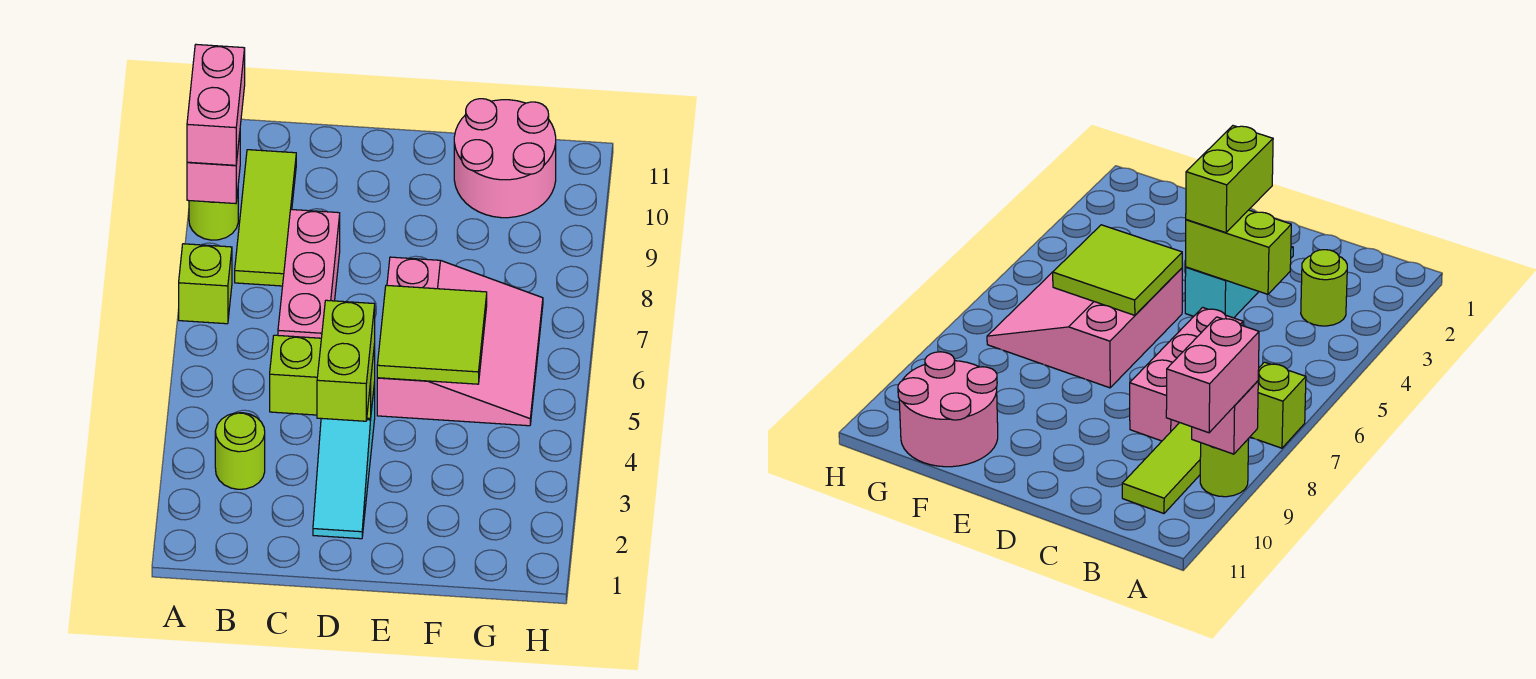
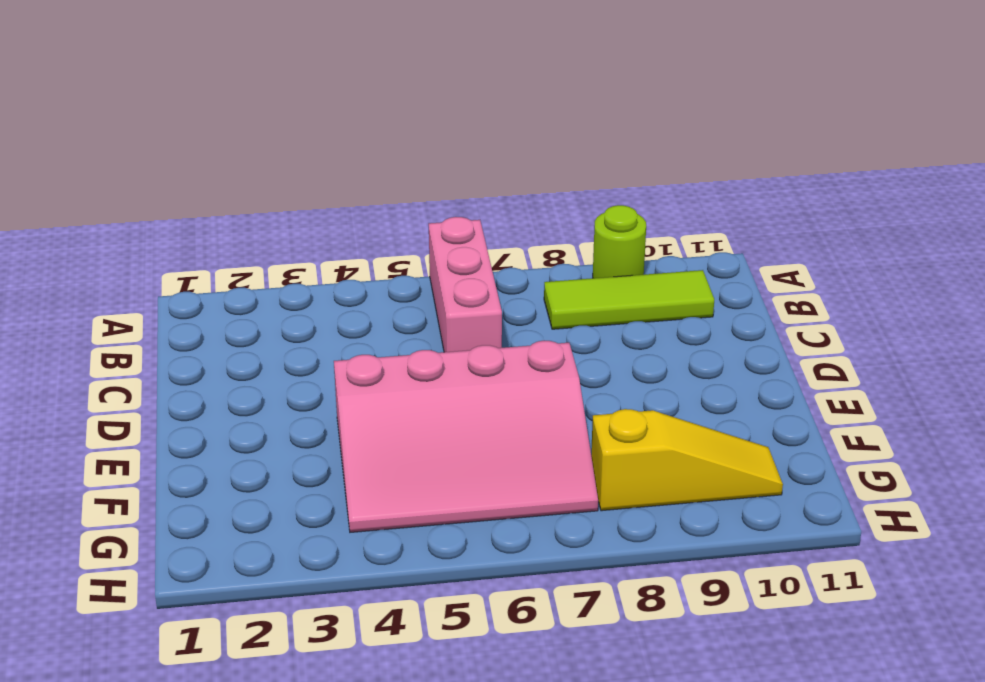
pink brick A6:C6 level 1 -> pink brick C6:C8 level 1
pink slope E4:G7 level 1 top E -> pink slope E5:G7 level 1 top E
yellow slope G8:G10 level 1 top 8 -> pink round brick F10:G11 level 1
none -> lime brick A7 level 1
none -> lime round brick B3 level 1
none -> cyan slope D2:D4 level 1 top 4

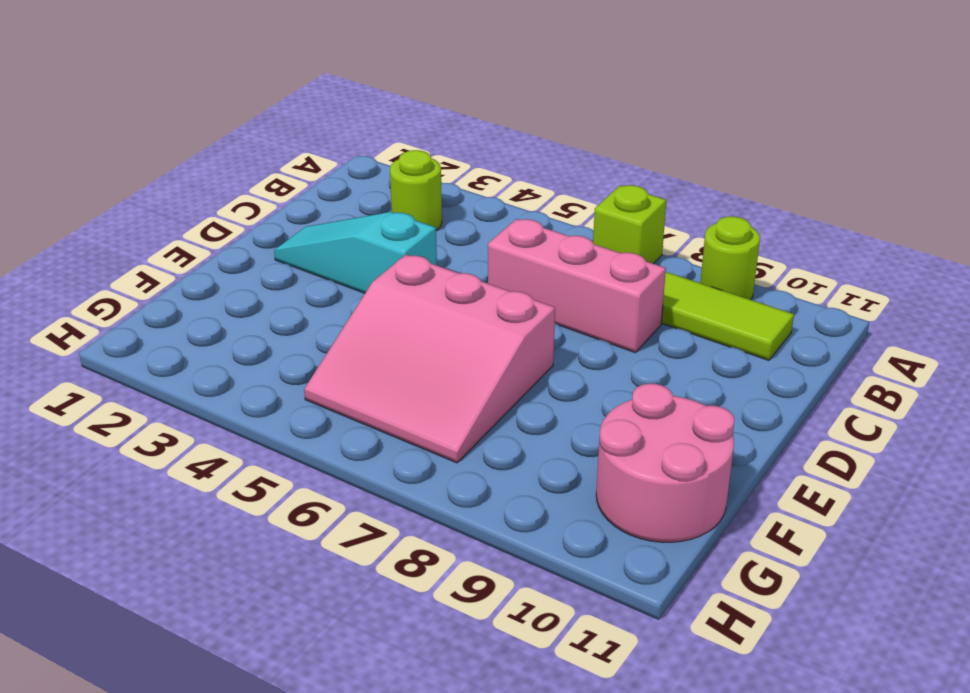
none -> pink brick A9 level 2
none -> lime brick C4:D4 level 2
none -> lime tile E5:F6 level 2

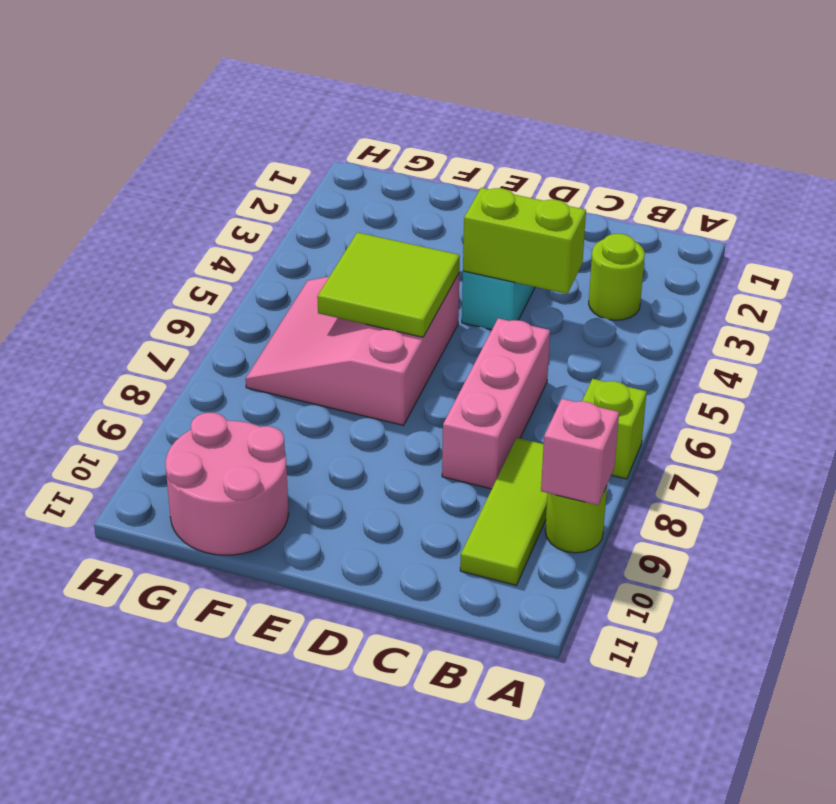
none -> pink brick A9:A10 level 3
none -> lime brick D3:D4 level 3

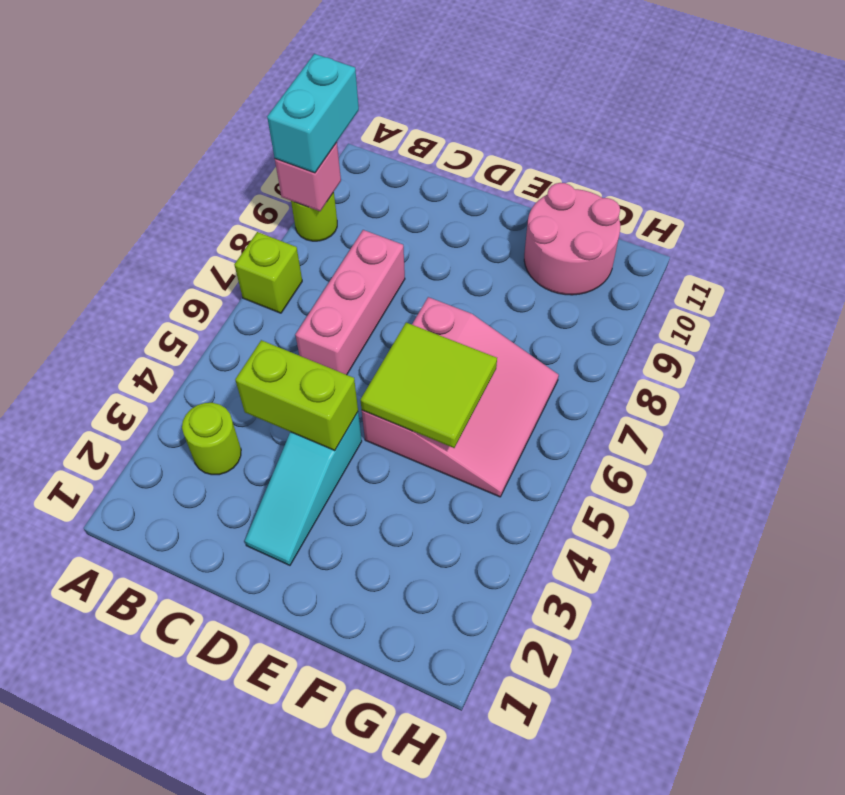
cyan brick A9:A10 level 3 -> pink brick A9:A10 level 3
none -> lime tile B8:B10 level 1
none -> lime brick D3:D4 level 3

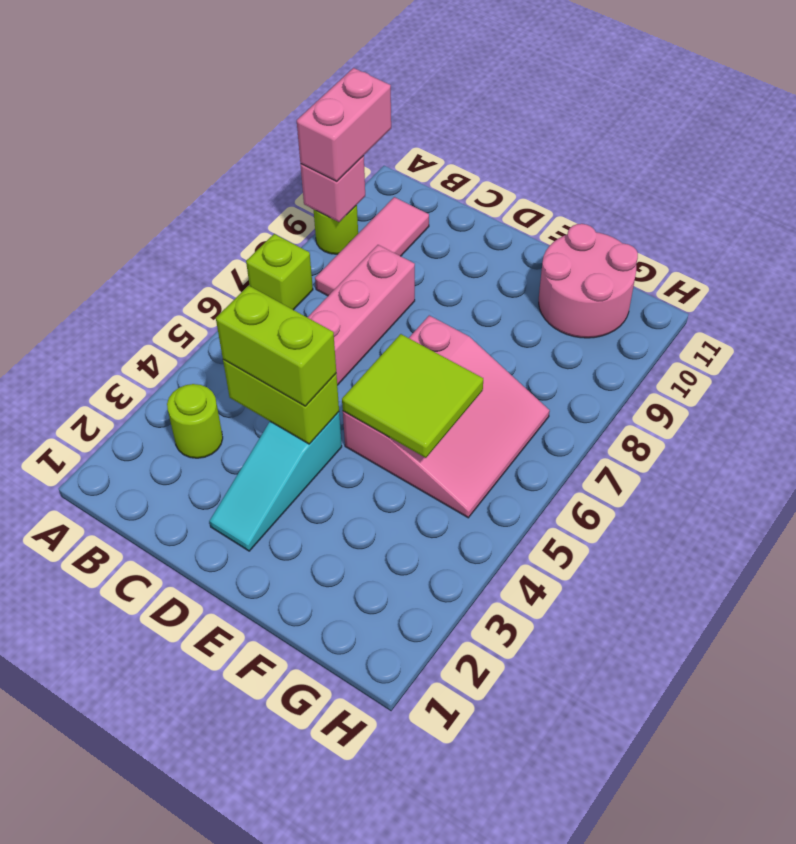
pink tile B8:B10 level 1 -> lime tile B8:B10 level 1
lime brick C4:D4 level 3 -> lime brick D3:D4 level 3

